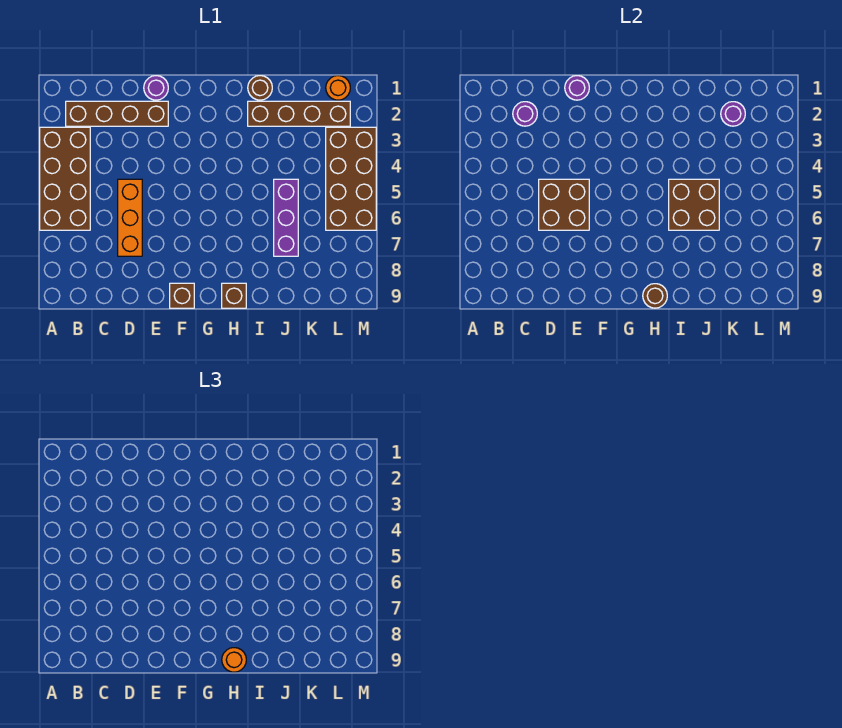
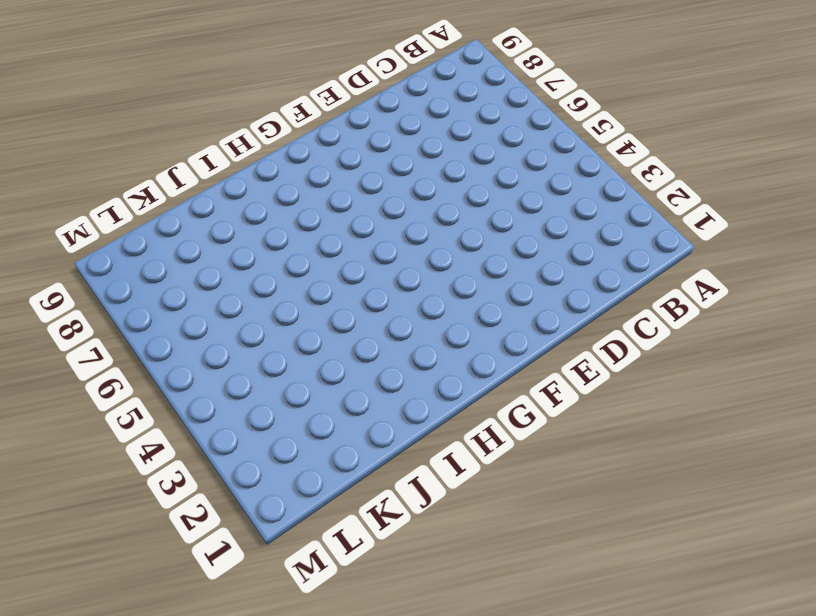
none -> brown brick A3:B6 level 1
none -> brown brick B2:E2 level 1
none -> orange brick D5:D7 level 1

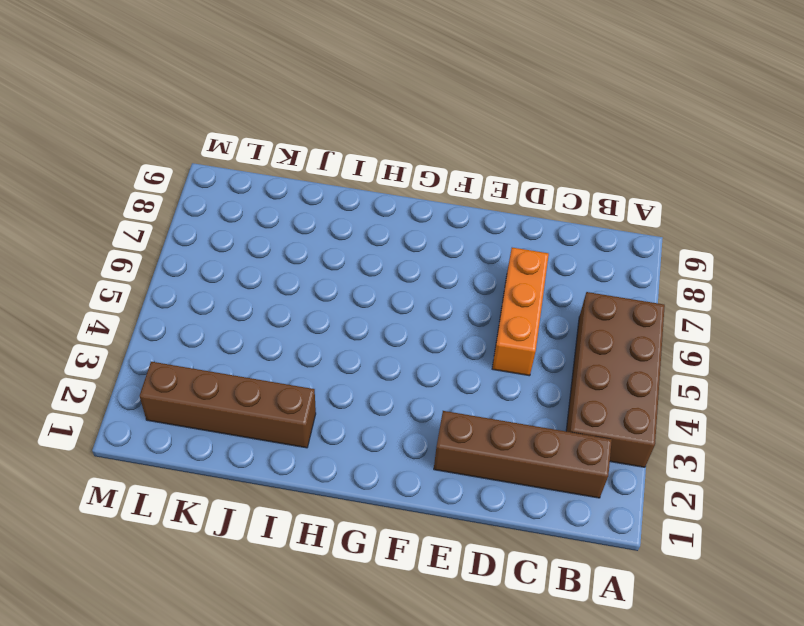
none -> purple round brick E1 level 1
none -> brown brick F9 level 1
none -> brown brick H9 level 1

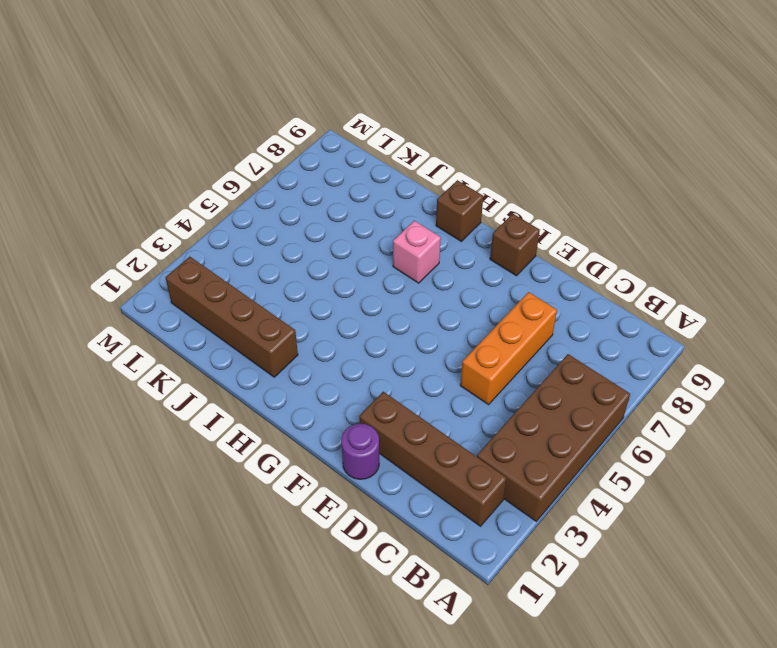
pink brick H7 level 1 -> none
none -> brown round brick I1 level 1
none -> purple brick J5:J7 level 1
none -> orange round brick L1 level 1

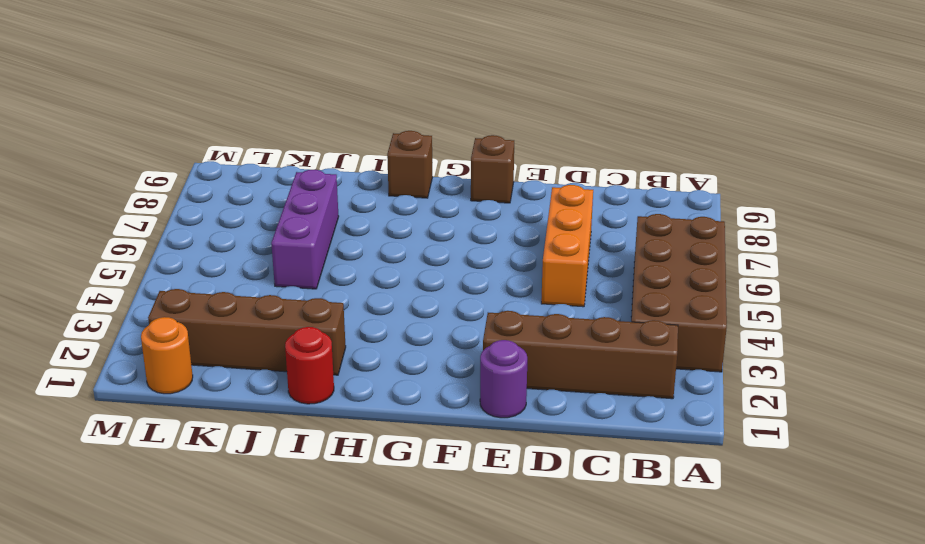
red round brick I1 level 1 -> brown round brick I1 level 1
none -> brown brick L3:M6 level 1
none -> purple round brick C2 level 2
none -> brown brick D5:E6 level 2

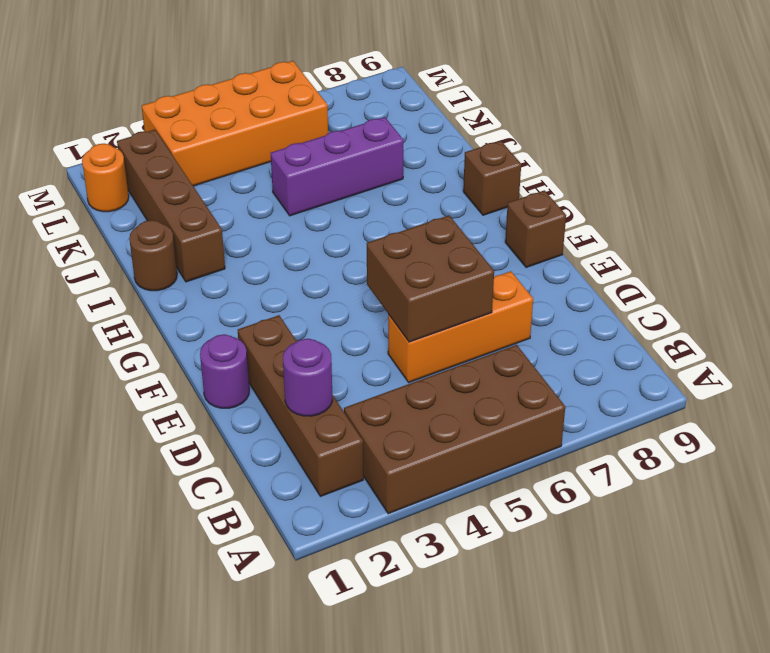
orange brick L3:M6 level 1 -> brown brick L3:M6 level 1
none -> purple round brick E1 level 2
none -> brown round brick H9 level 2
none -> brown brick I5:J6 level 2

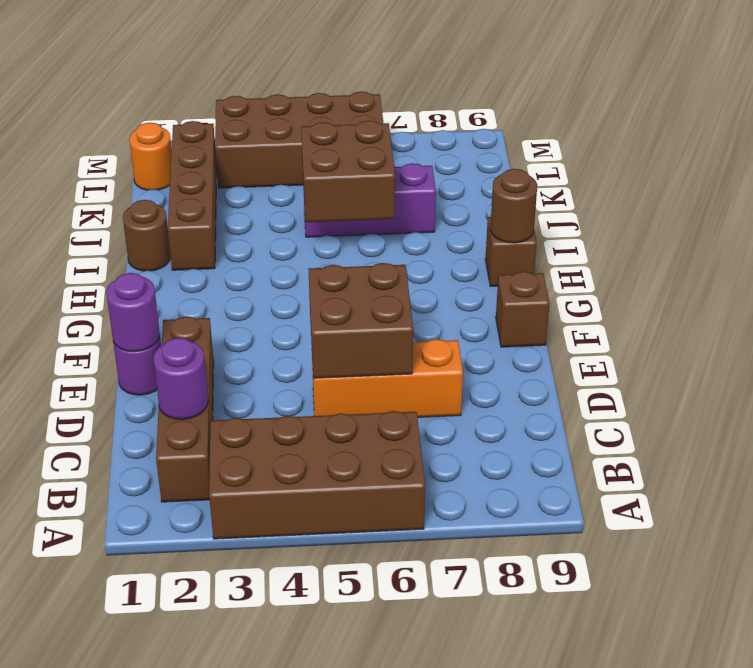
none -> purple round brick K2 level 2
none -> orange round brick H9 level 3

